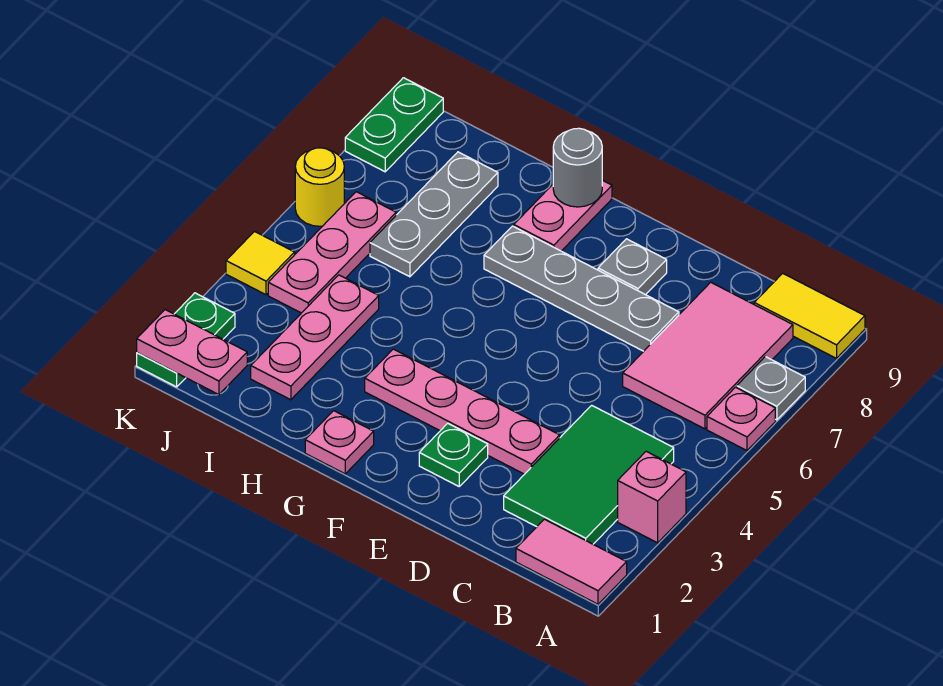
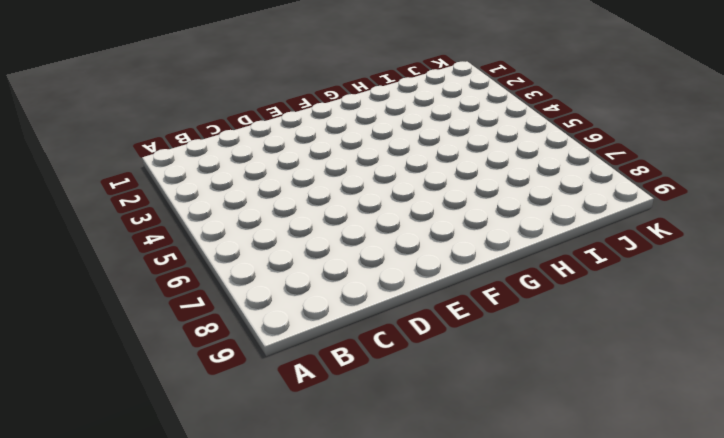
none -> pink tile A1:B1 level 1
none -> pink brick A3 level 1
none -> pink plate A6 level 1

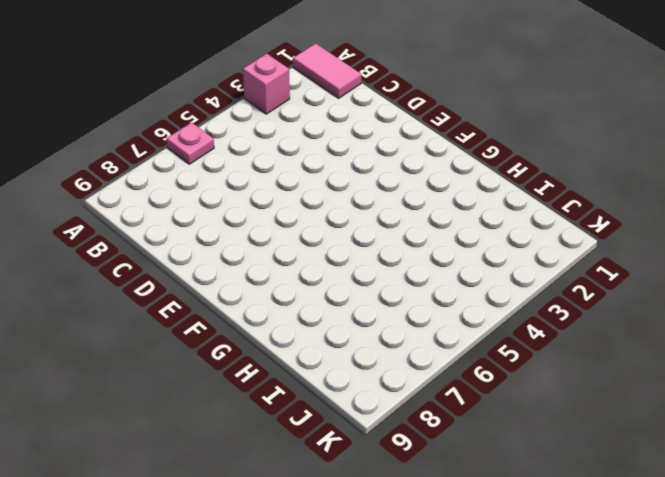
none -> grey plate A7 level 1
none -> yellow tile A9:B9 level 1
none -> green tile B2:C4 level 1

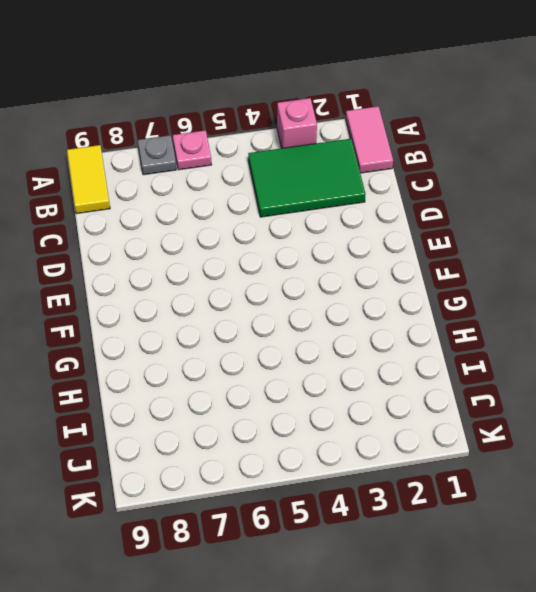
none -> pink tile B6:C8 level 1
none -> pink plate D3:G3 level 1
none -> grey plate D7:G7 level 1

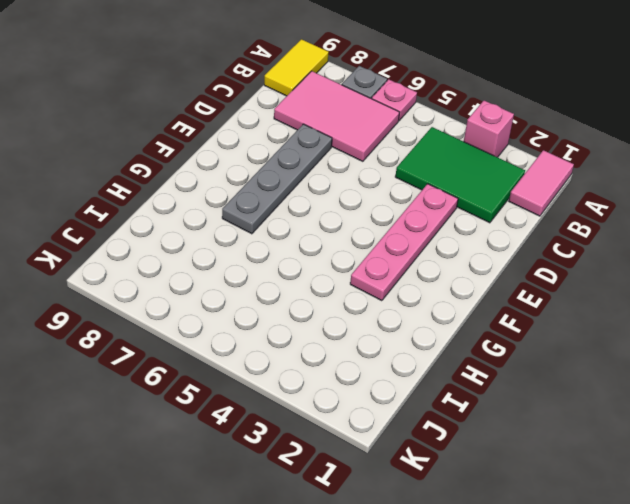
none -> green plate E2 level 1
none -> grey plate E8 level 1
none -> pink plate G1 level 1

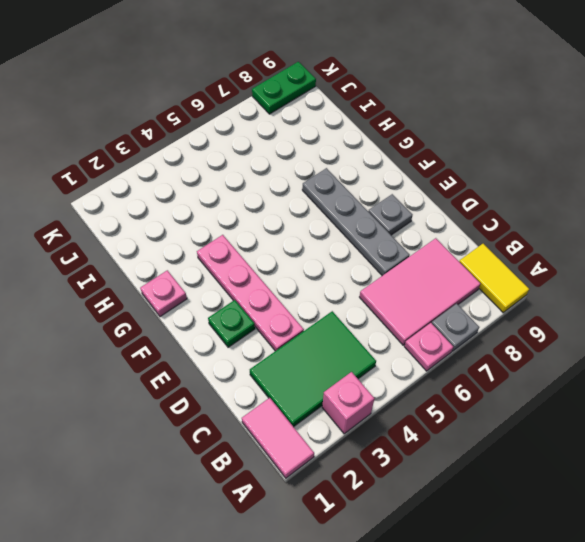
none -> pink plate G8:G9 level 1
none -> pink plate I2:I4 level 1
none -> grey plate I6:I8 level 1

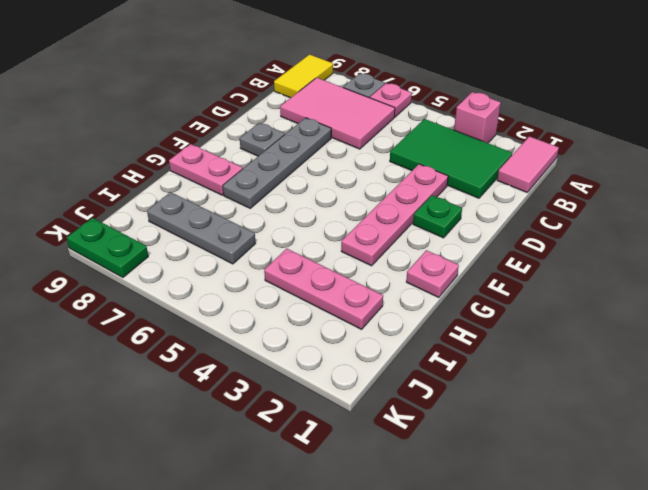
none -> pink plate J4:J6 level 1
none -> green plate K1:K2 level 1
none -> yellow tile K4 level 1

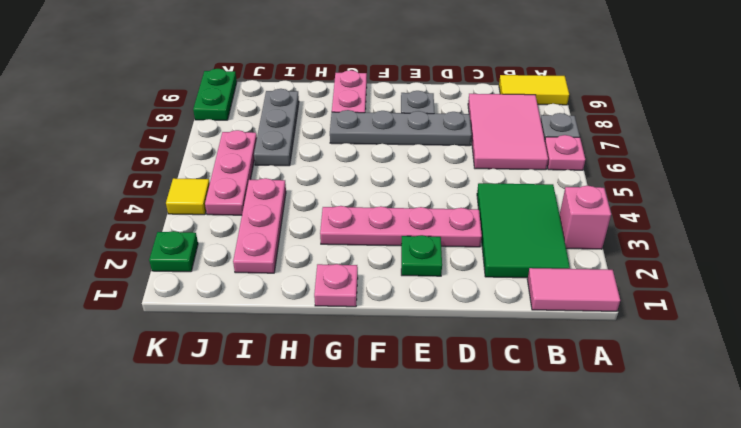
green plate K2 level 1 -> green plate K1:K2 level 1
none -> yellow round brick K6 level 1
none -> grey round brick G9 level 2
none -> pink plate J1:K1 level 2

